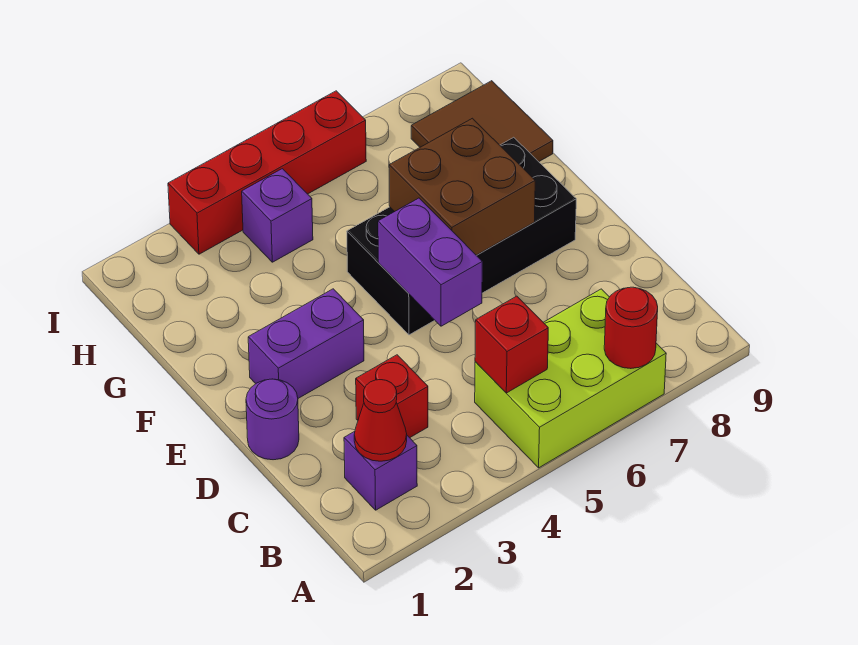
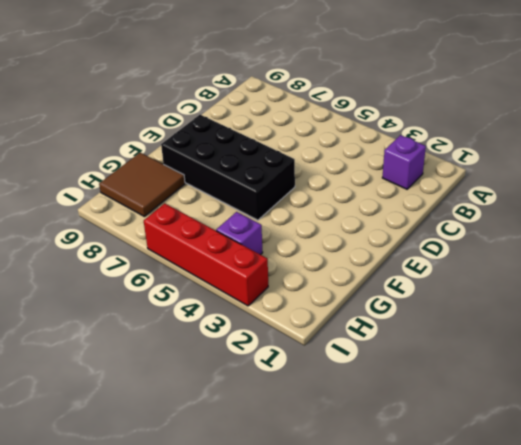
none -> lime brick A5:B7 level 1
none -> red brick C3 level 1
none -> purple round brick D1 level 1

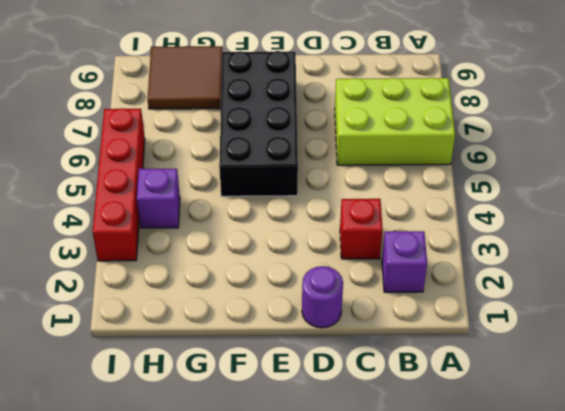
lime brick A6:C7 level 1 -> lime brick A5:B7 level 1
none -> purple brick E2:E3 level 1
none -> red round brick A7 level 2
none -> red cone B2 level 2

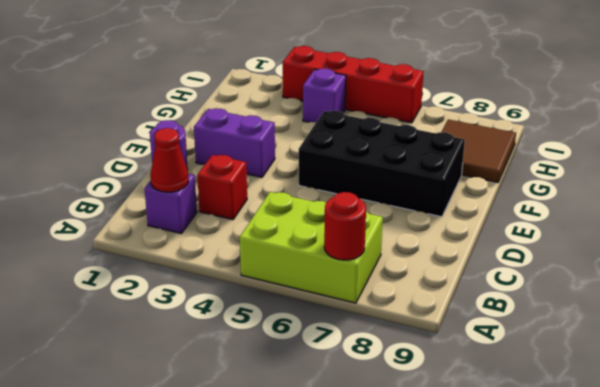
none -> red brick B5 level 2
none -> purple brick D5:E5 level 2
none -> brown brick E6:F7 level 2

